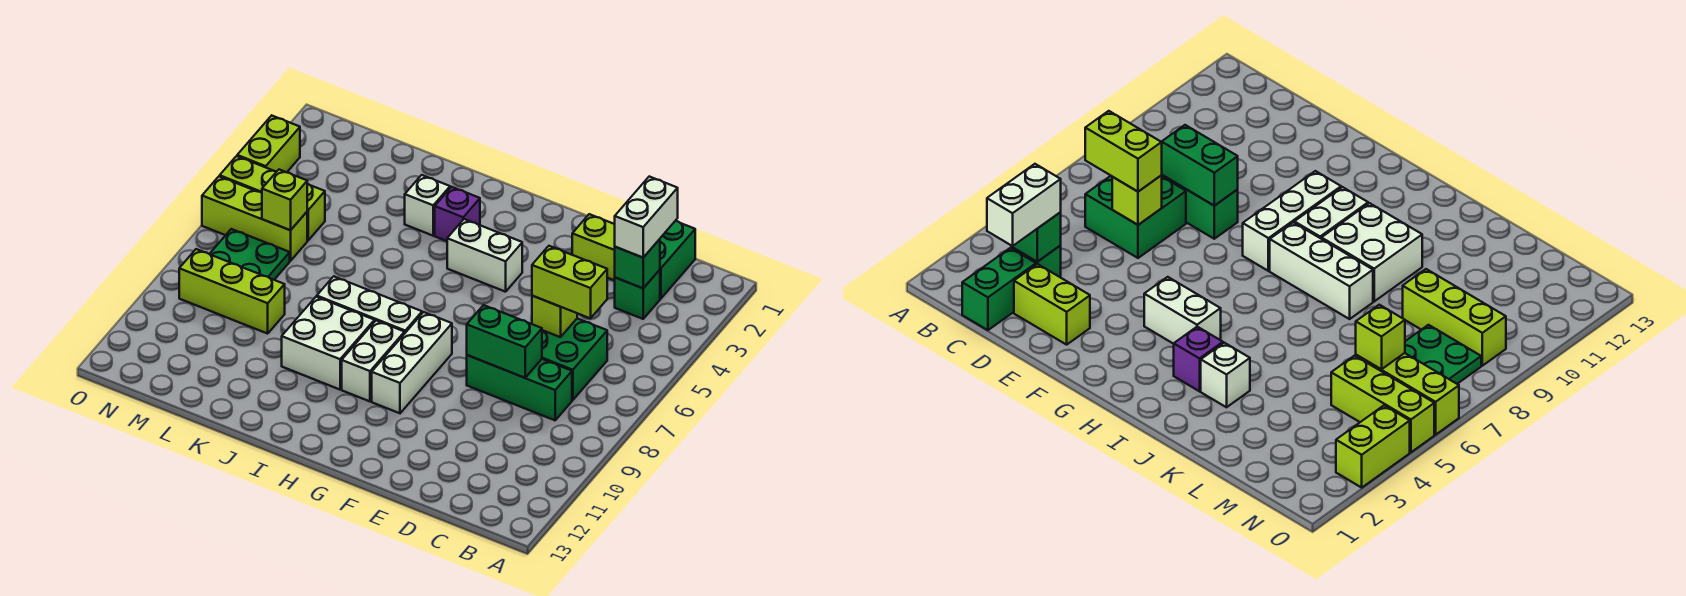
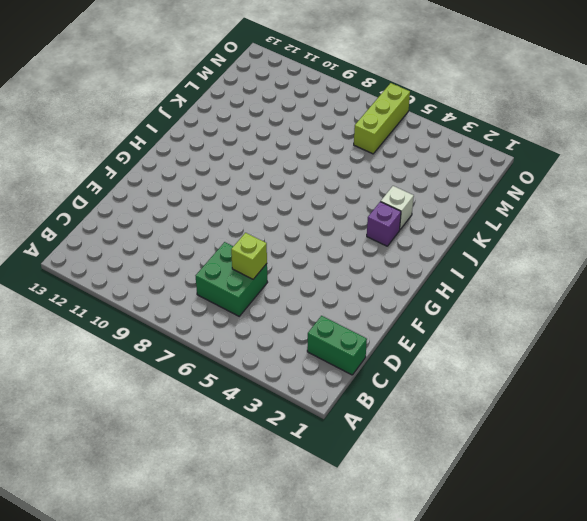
none -> green brick C3 level 1
none -> green brick C8:E8 level 1
none -> lime brick D2:E2 level 1

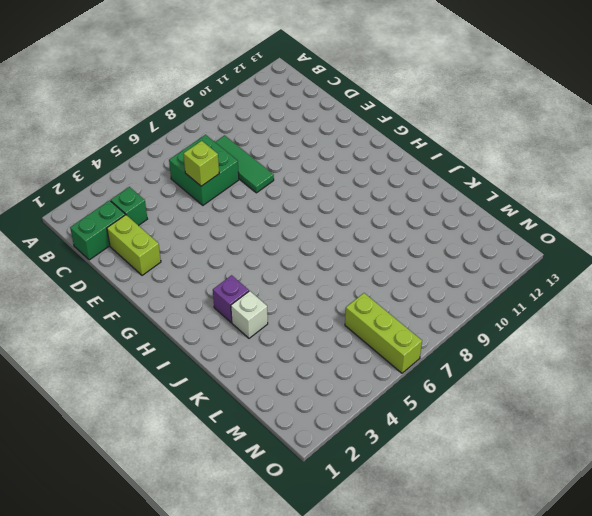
green tile C8:E8 level 1 -> green brick C8:E8 level 1
none -> white brick G4:H4 level 1
none -> white brick G8:G10 level 1
none -> white brick H8:J8 level 1

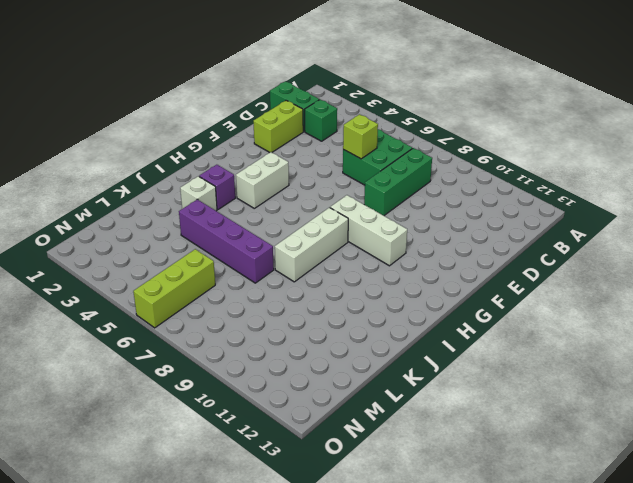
purple brick K4:K7 level 1 -> none
none -> white brick H9:H10 level 1
none -> white brick I9:J10 level 1
none -> lime brick L9:N9 level 1

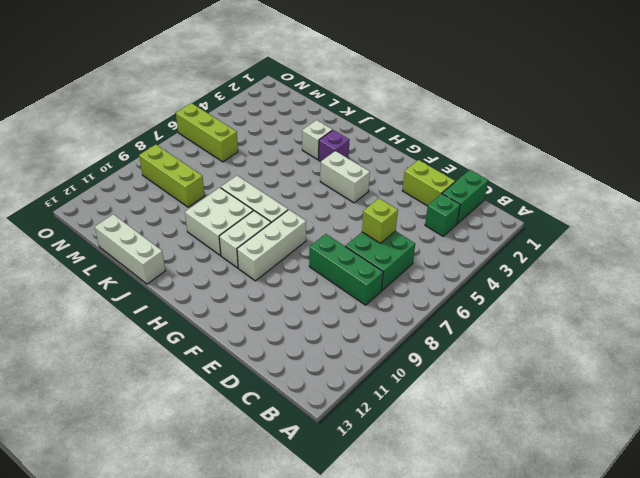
white brick J13:L13 level 1 -> none
none -> lime brick M5:O5 level 1
none -> green plate M7:N8 level 1
none -> lime brick O3:O4 level 1

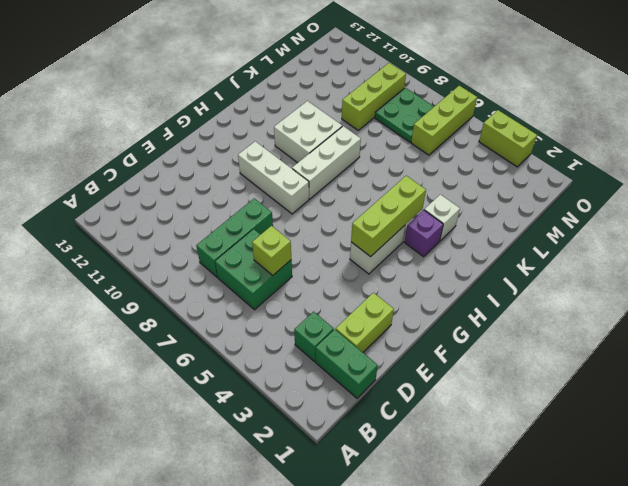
lime brick G4:I4 level 2 -> lime brick M5:O5 level 1
none -> white brick H9:H10 level 1
none -> green brick C3 level 2
none -> green brick D8:E8 level 2

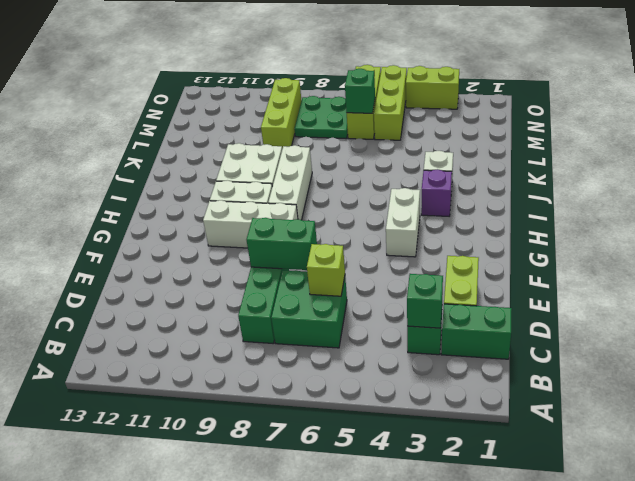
green brick E7:E8 level 2 -> green brick D8:E8 level 2
green brick M6 level 2 -> lime brick M6 level 2
none -> white brick C2:C3 level 3
none -> lime brick C6:D6 level 3

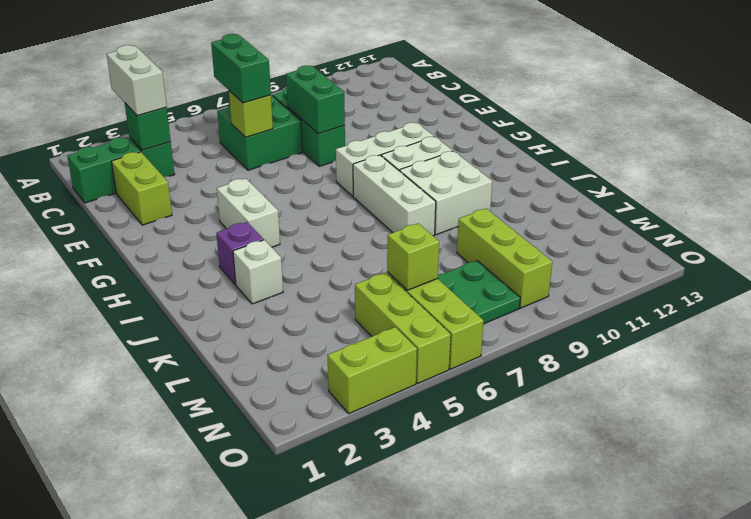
white brick B3:C3 level 3 -> white brick C2:C3 level 3
green brick C6:D6 level 3 -> lime brick C6:D6 level 3

